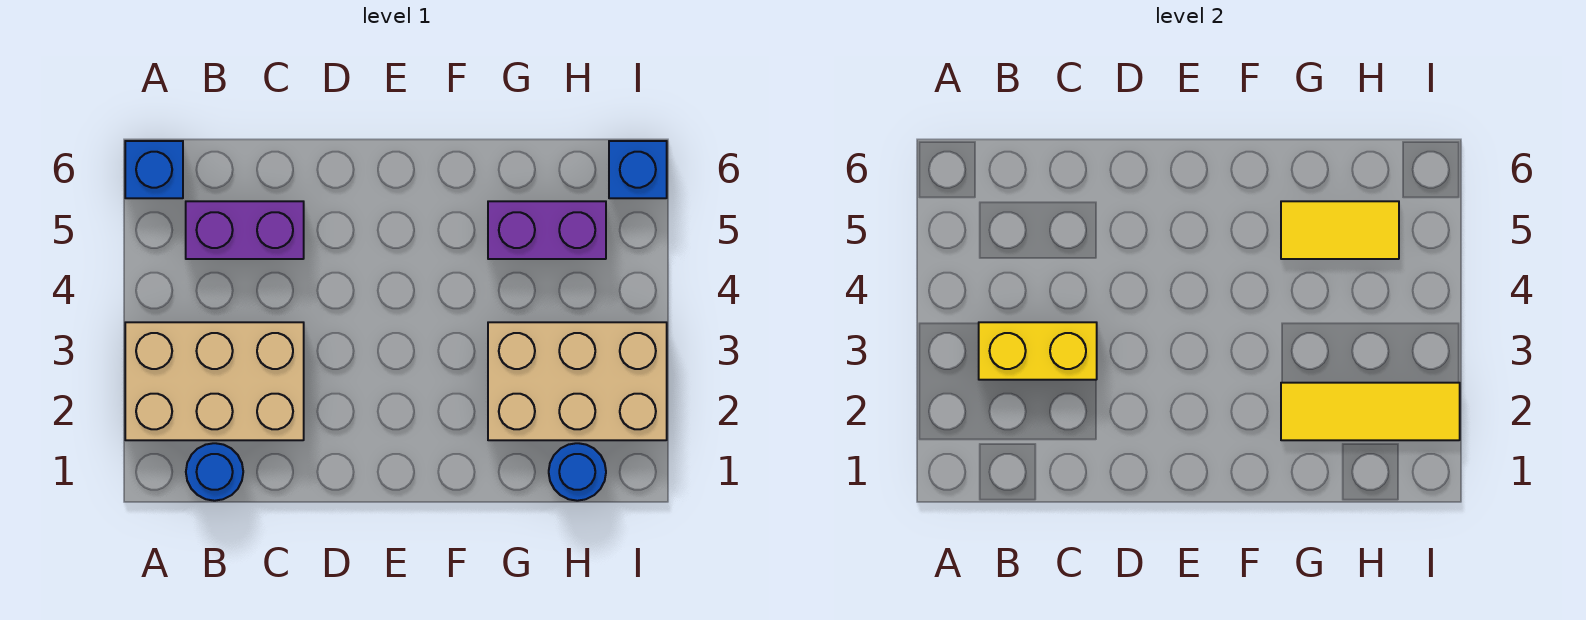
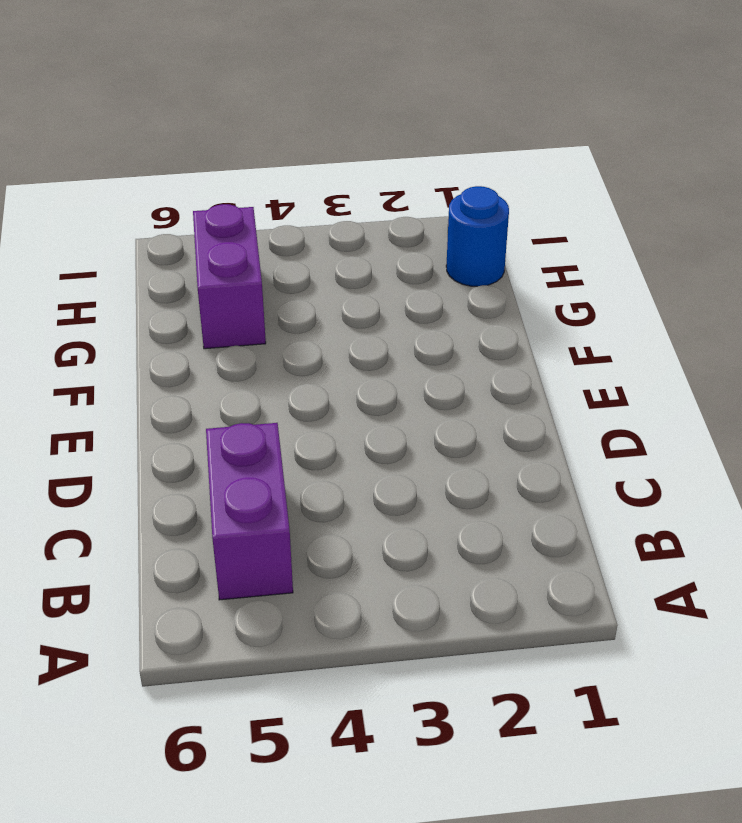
none -> tan brick A2:C3 level 1
none -> blue brick A6 level 1

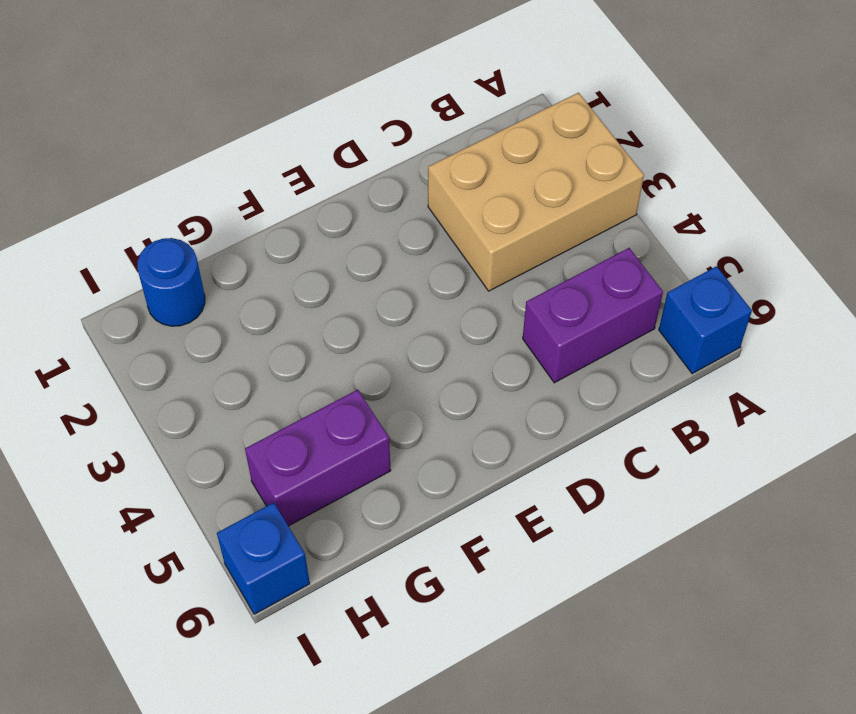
none -> blue round brick B1 level 1
none -> tan brick G2:I3 level 1

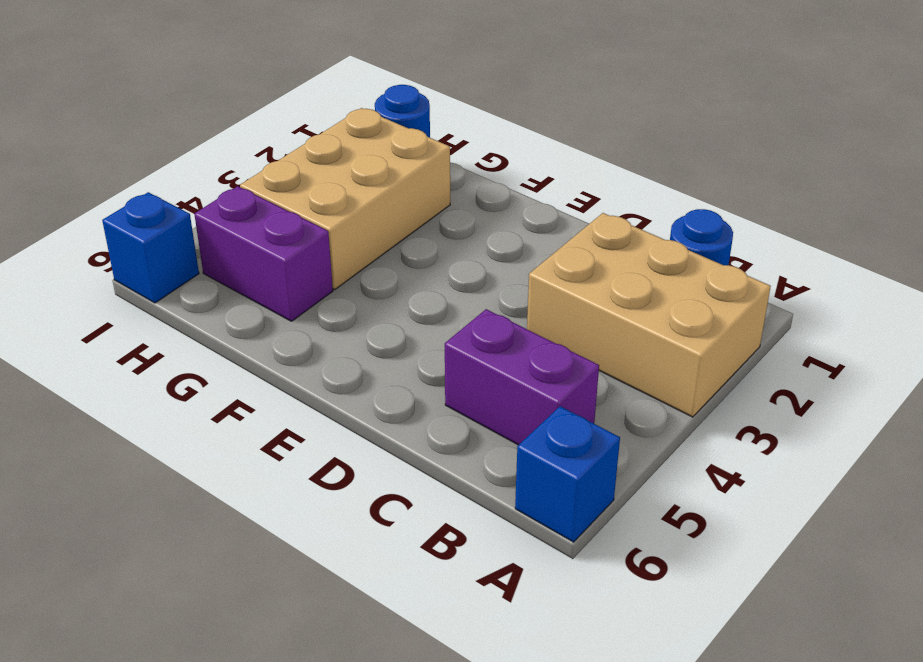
tan brick G2:H4 level 1 -> tan brick G2:I3 level 1
none -> yellow brick B3:C3 level 2
none -> yellow tile G2:I2 level 2

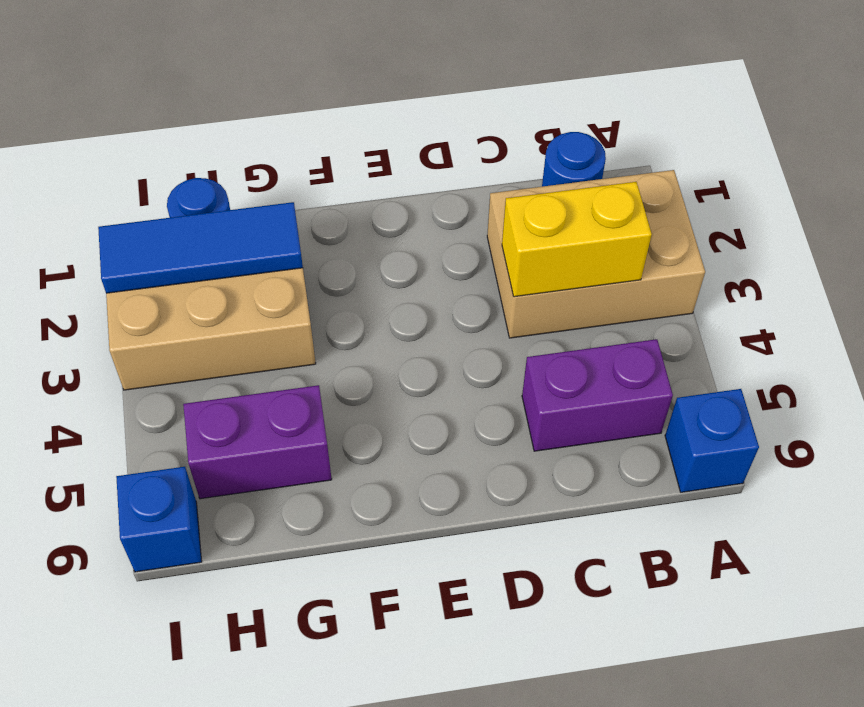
blue tile G2:I2 level 2 -> yellow tile G2:I2 level 2
none -> yellow tile G5:H5 level 2

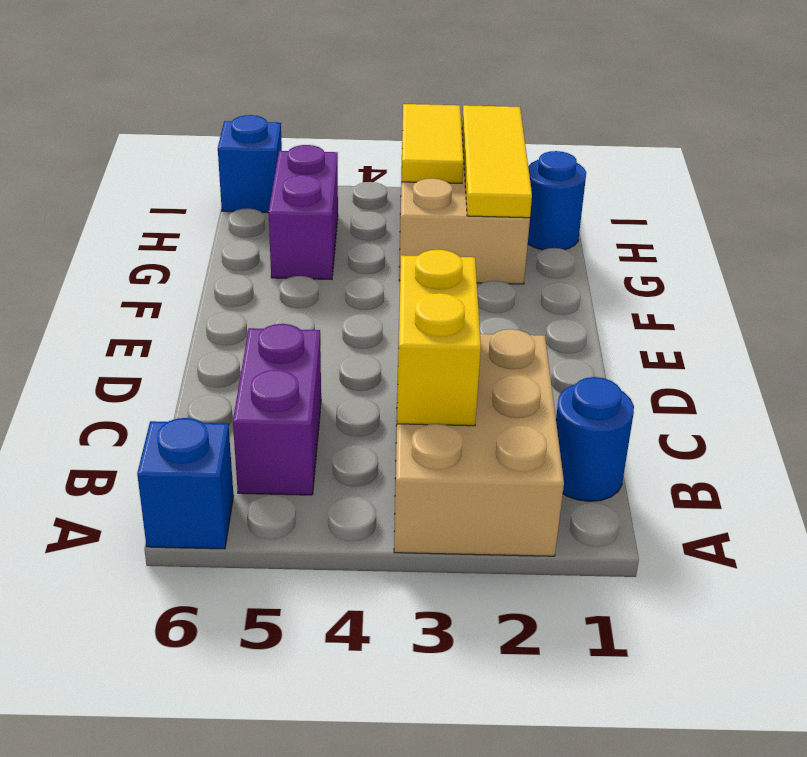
yellow tile H3:I3 level 2 -> yellow tile G5:H5 level 2

